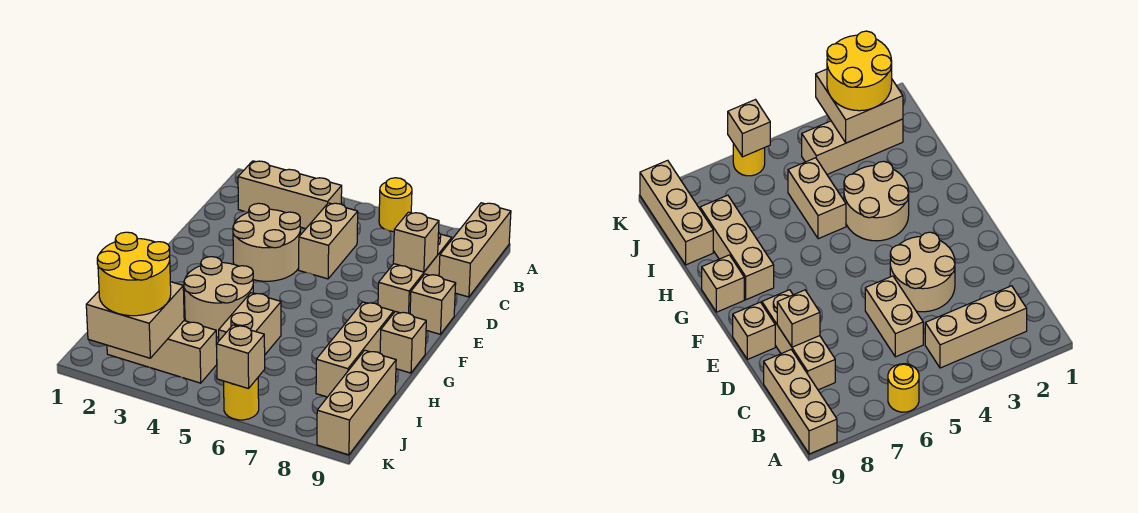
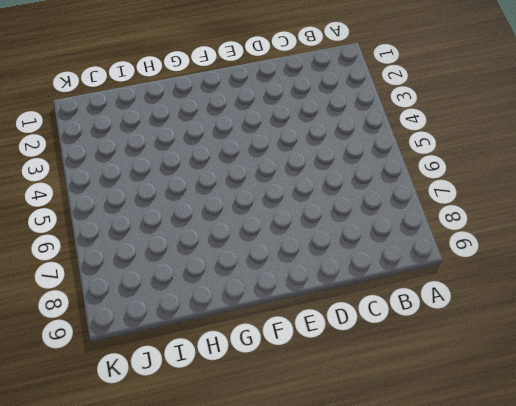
none -> yellow round brick A6 level 1
none -> tan brick A9:C9 level 1
none -> tan brick B2:B4 level 1

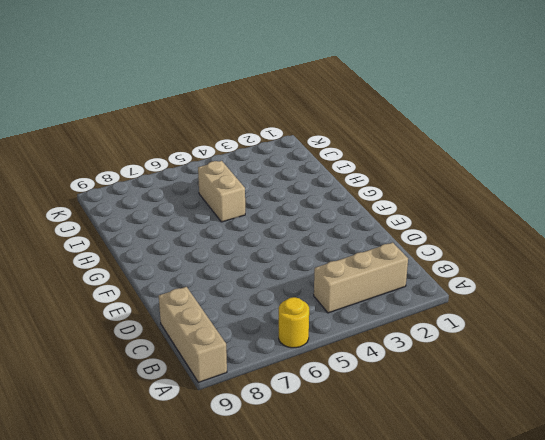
none -> tan brick C5:D5 level 1
none -> tan brick C8:E8 level 1
none -> tan round brick D3:E4 level 1

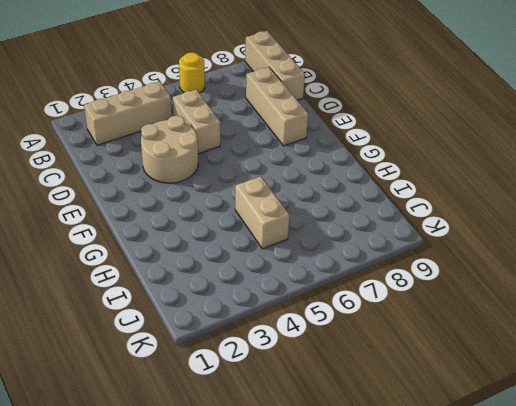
none -> tan brick E9 level 1
none -> tan round brick G3:H4 level 1
none -> tan brick G8:I8 level 1

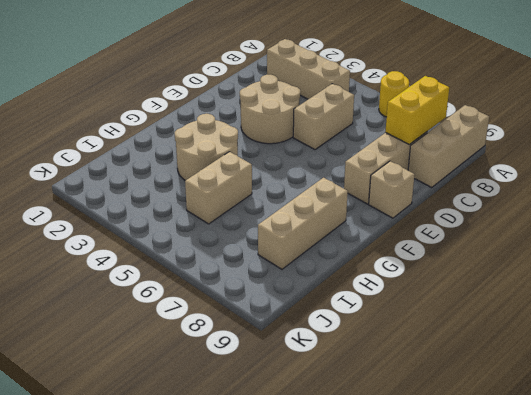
yellow brick B8:C8 level 2 -> none
none -> tan brick G9 level 1
none -> tan brick I9:K9 level 1
none -> tan brick J2:J4 level 1

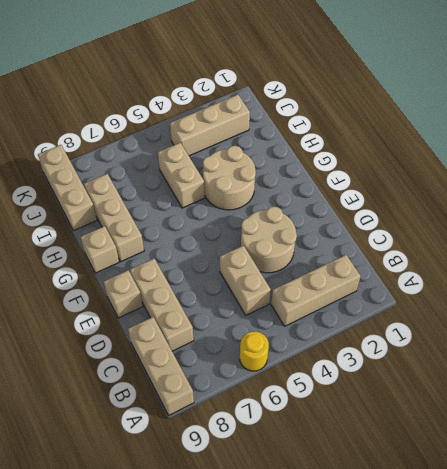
none -> yellow round brick K6 level 1
none -> tan brick D8 level 2
none -> tan brick J2:K3 level 2

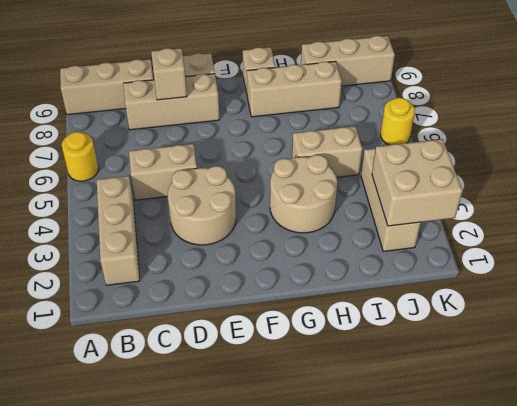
none -> tan brick K6 level 2
none -> yellow round brick J2:K3 level 3

